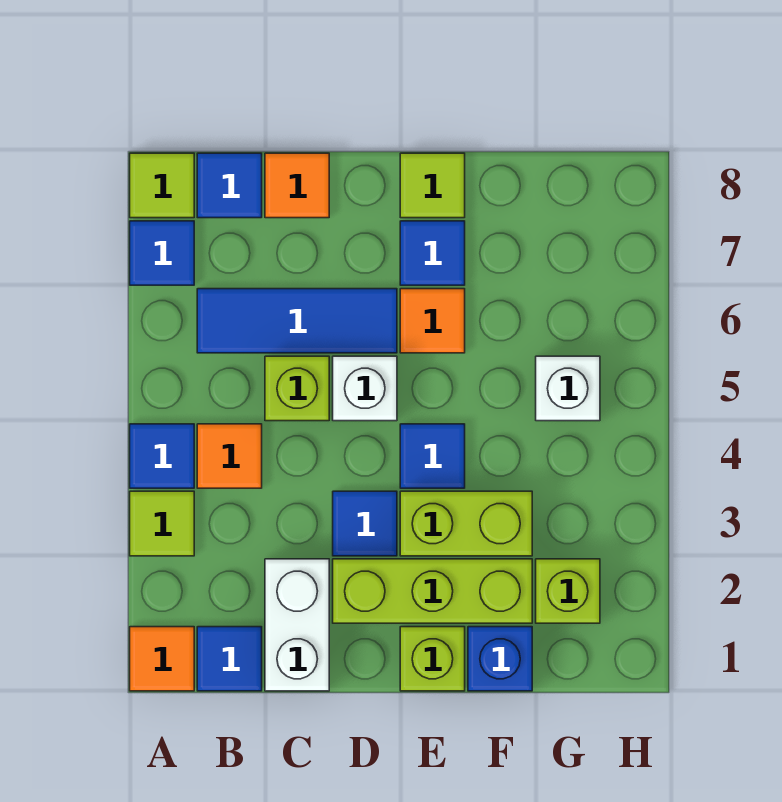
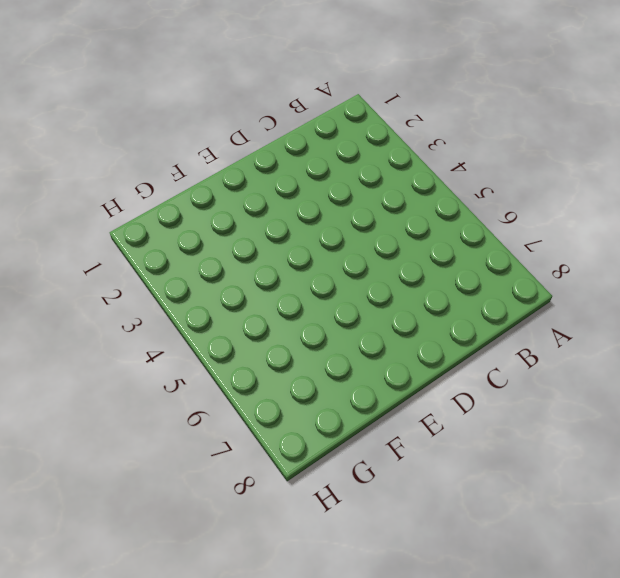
none -> orange tile A1 level 1
none -> lime tile A3 level 1
none -> blue tile A4 level 1

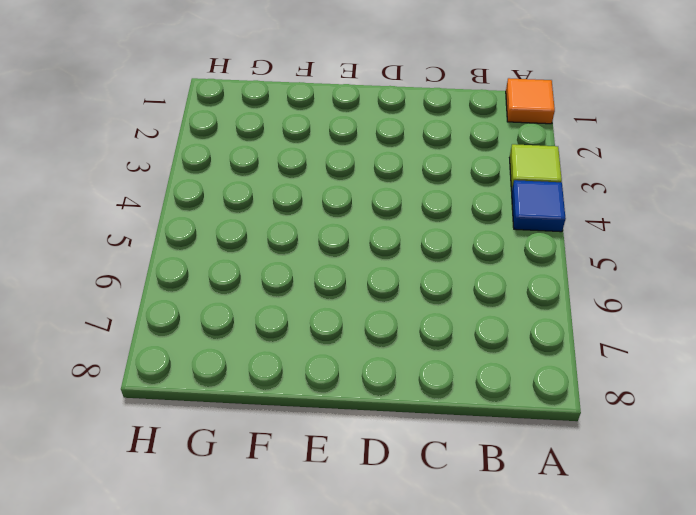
none -> blue tile A7 level 1
none -> lime tile A8 level 1
none -> blue tile B1 level 1

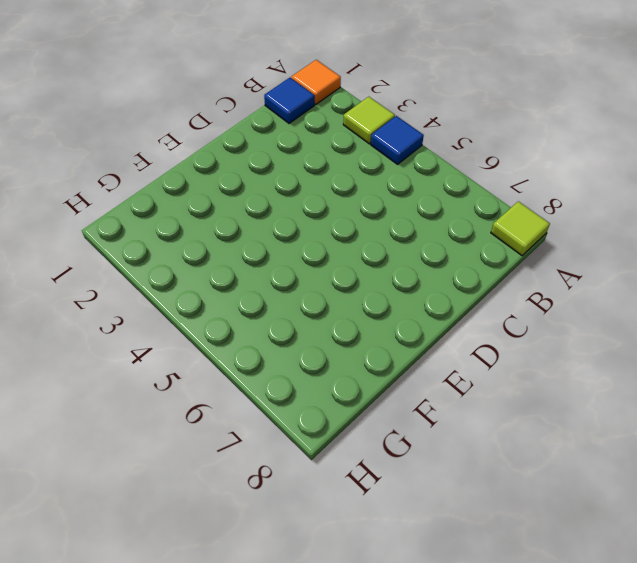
none -> blue tile A7 level 1
none -> orange tile B4 level 1
none -> blue tile B6:D6 level 1

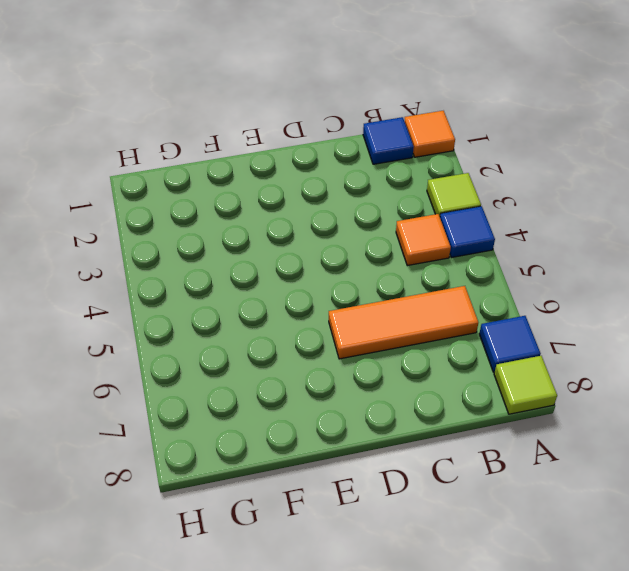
orange tile B6:D6 level 1 -> blue tile B6:D6 level 1
none -> blue tile B8 level 1
none -> white brick C1:C2 level 1
none -> lime brick C5 level 1

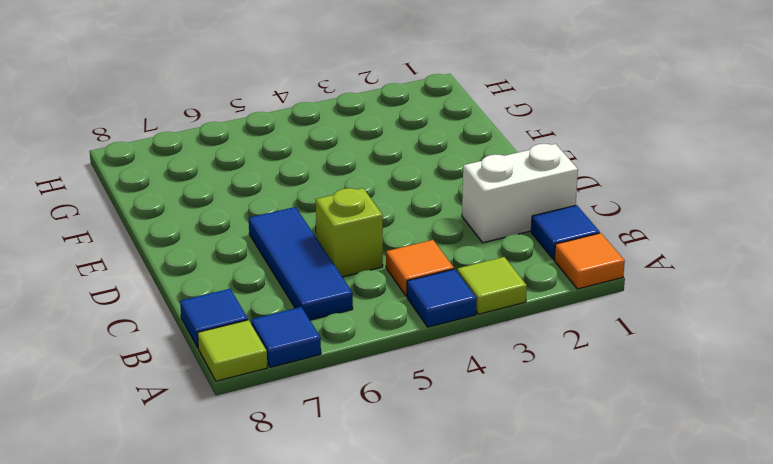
none -> orange tile C8 level 1
none -> lime brick D2:F2 level 1
none -> blue tile D3 level 1

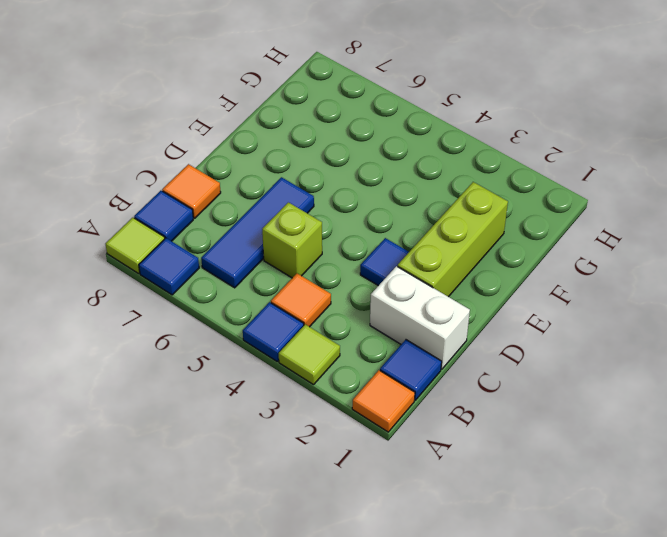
none -> white brick D5 level 1
none -> lime brick E1 level 1
none -> lime brick E3:F3 level 1

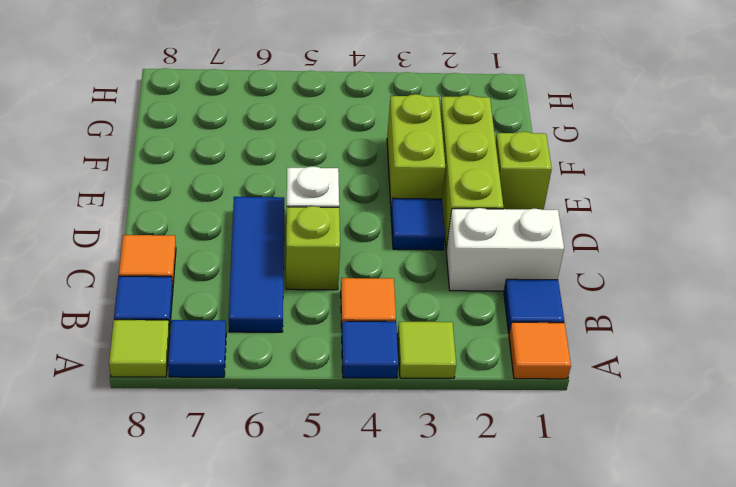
none -> blue tile E4 level 1
none -> orange tile E6 level 1
none -> blue tile E7 level 1

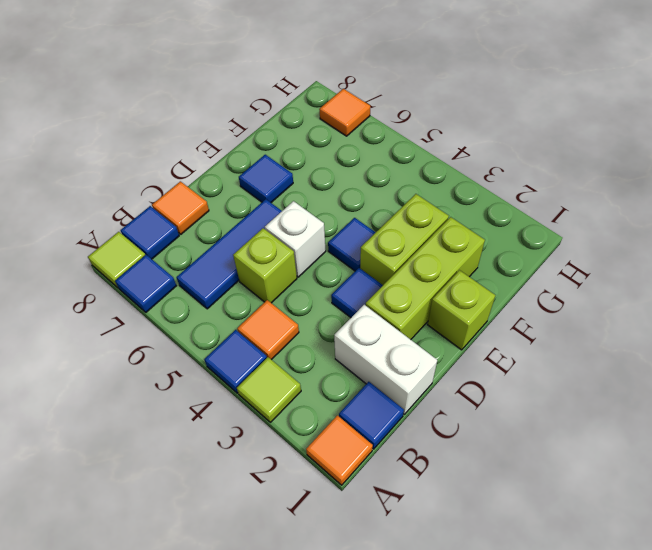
orange tile H7 level 1 -> orange tile E6 level 1
none -> lime tile E8 level 1
none -> blue brick F1 level 1
none -> lime brick G2 level 1

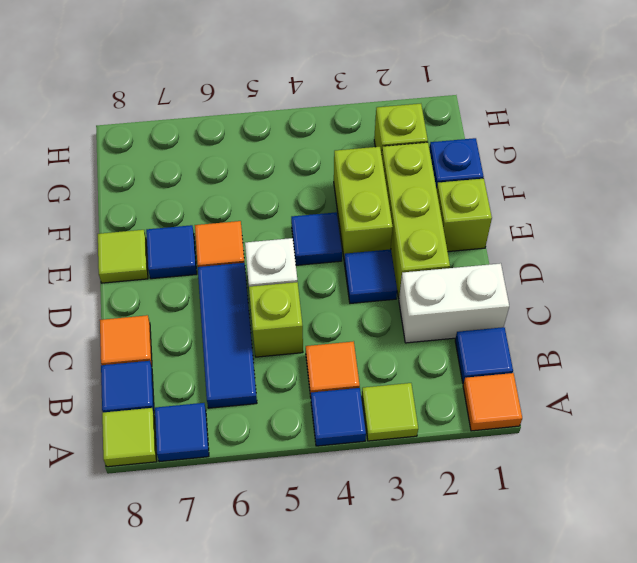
none -> white brick G5 level 1

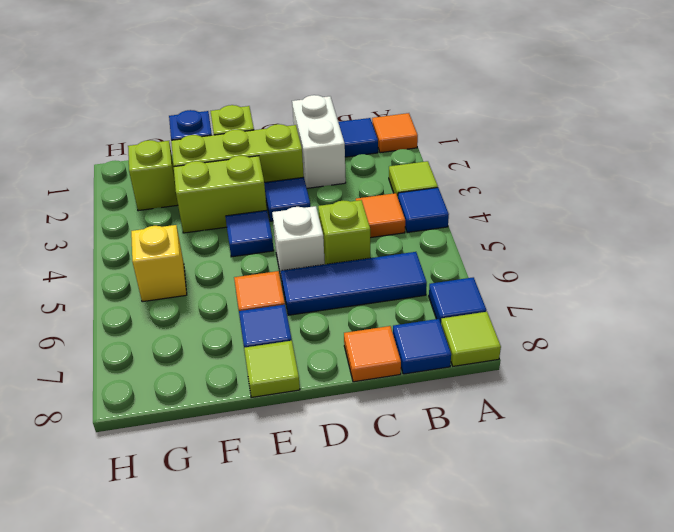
yellow brick G5 level 1 -> white brick G5 level 1

